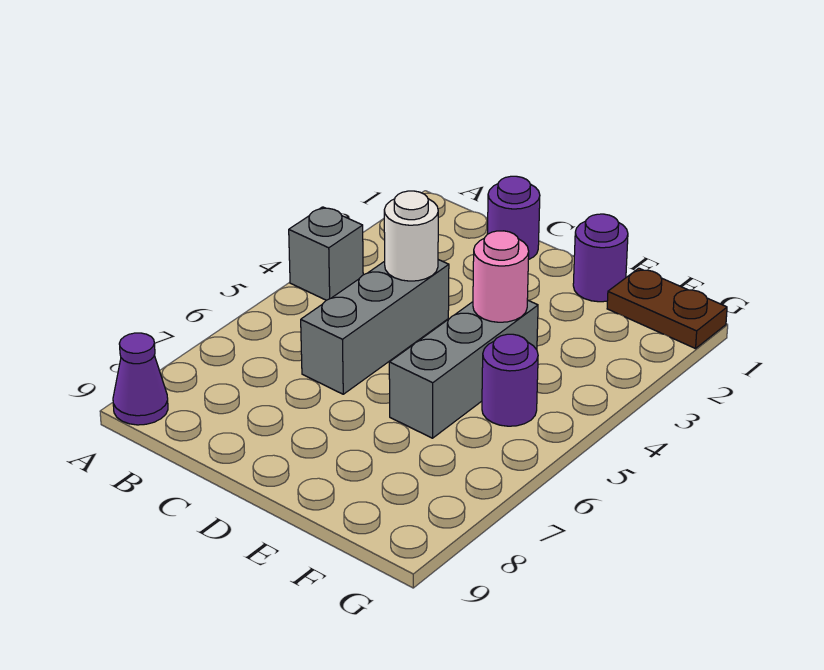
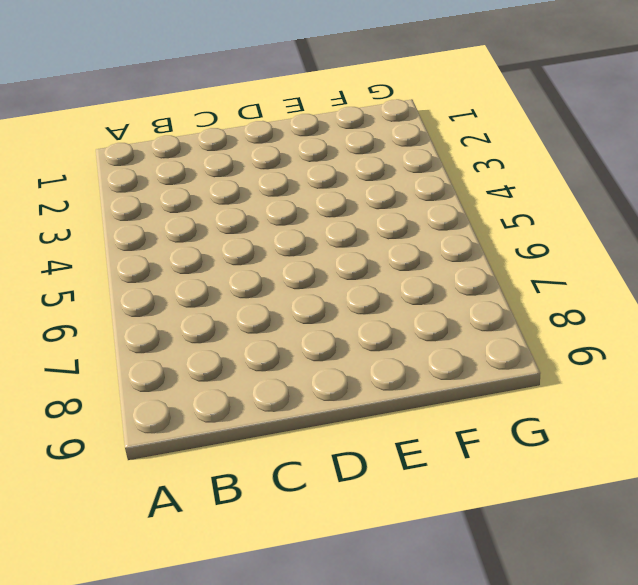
none -> grey brick A4 level 1
none -> purple cone A9 level 1

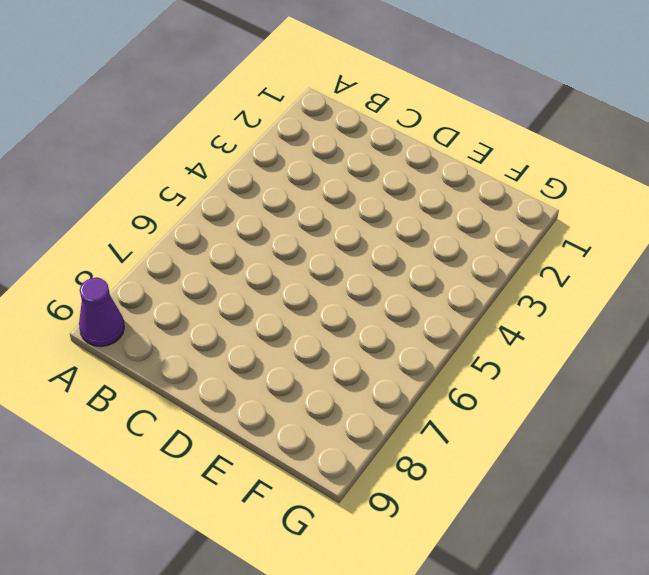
none -> grey brick A4 level 1
none -> purple round brick C1 level 1

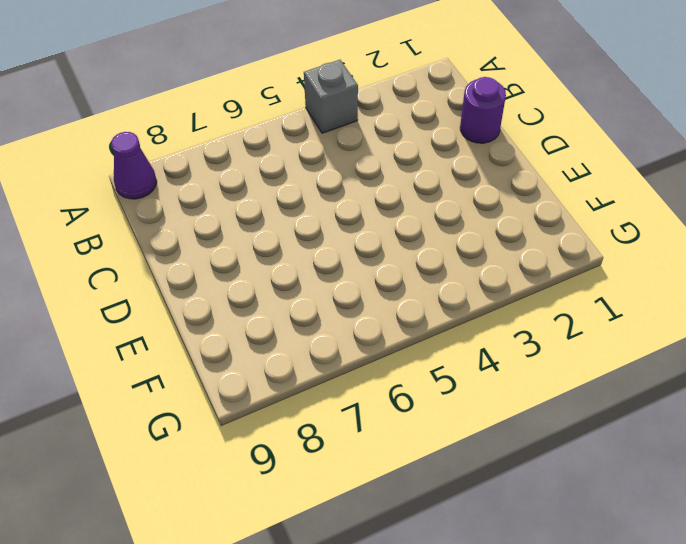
none -> grey brick C4:C6 level 1
none -> purple round brick E1 level 1

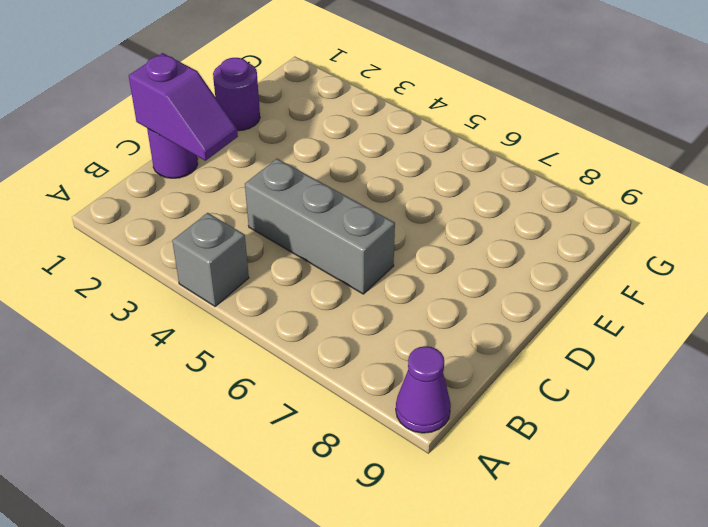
purple slope C1:C2 level 2 top 1 -> none
none -> grey brick E4:E6 level 1
none -> brown plate F1:G1 level 1

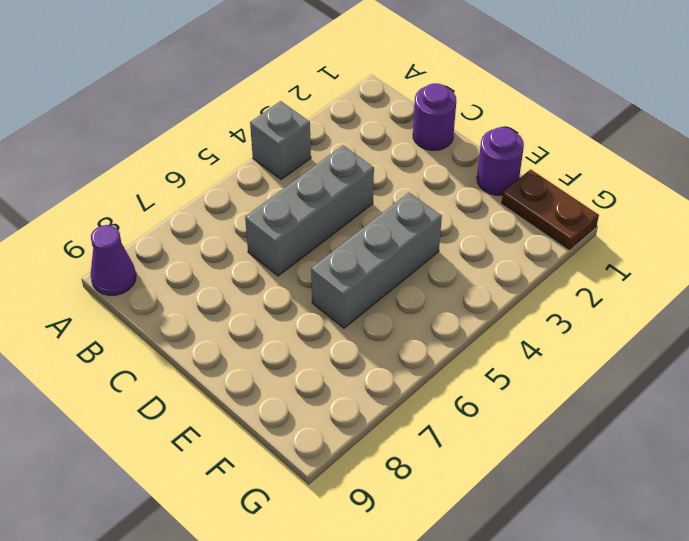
none -> purple round brick F5 level 1
none -> white round brick C4 level 2

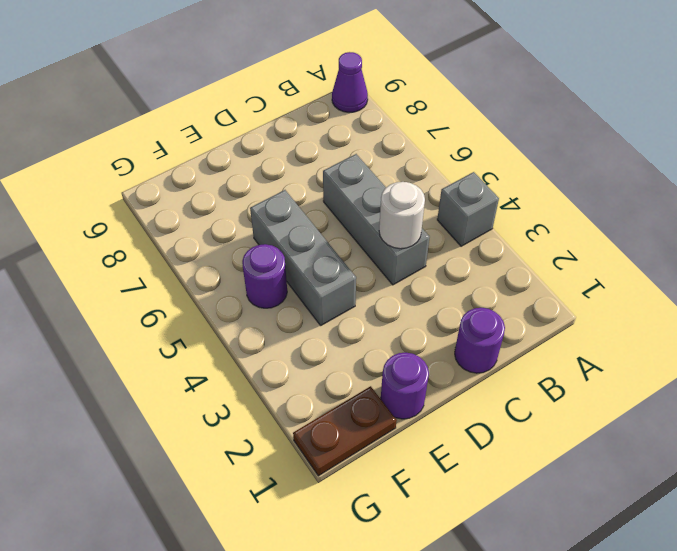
none -> pink round brick E4 level 2

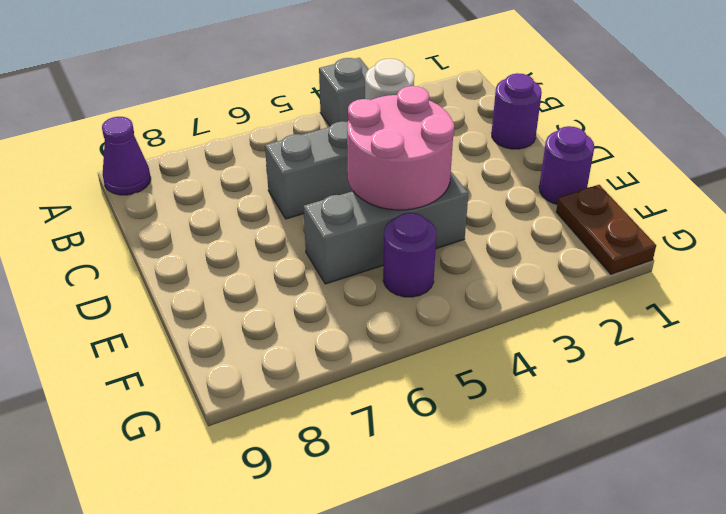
pink round brick D4:E5 level 2 -> pink round brick E4 level 2

